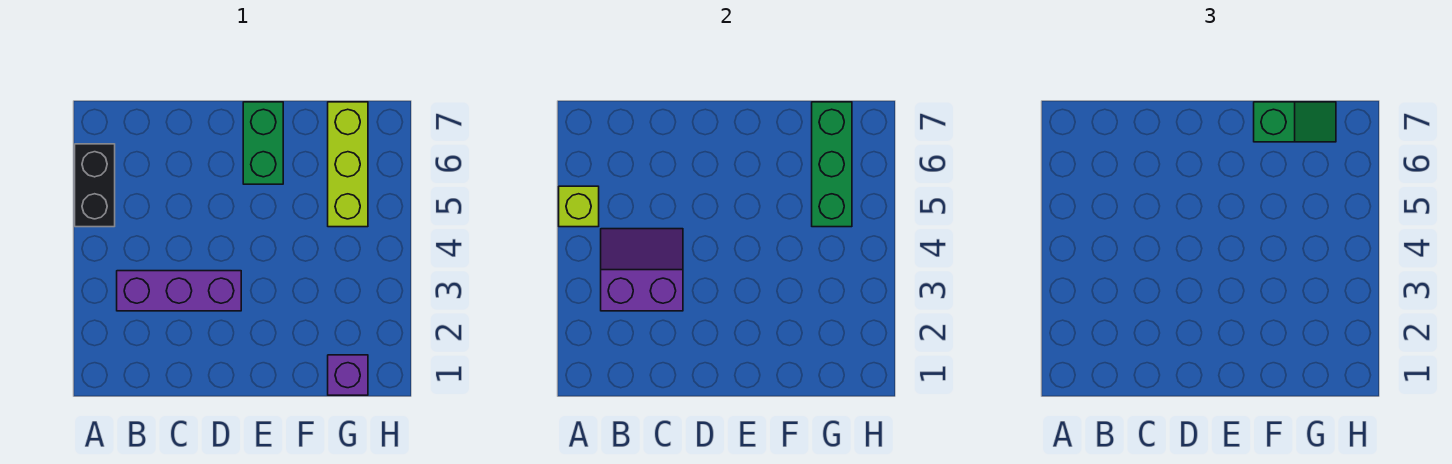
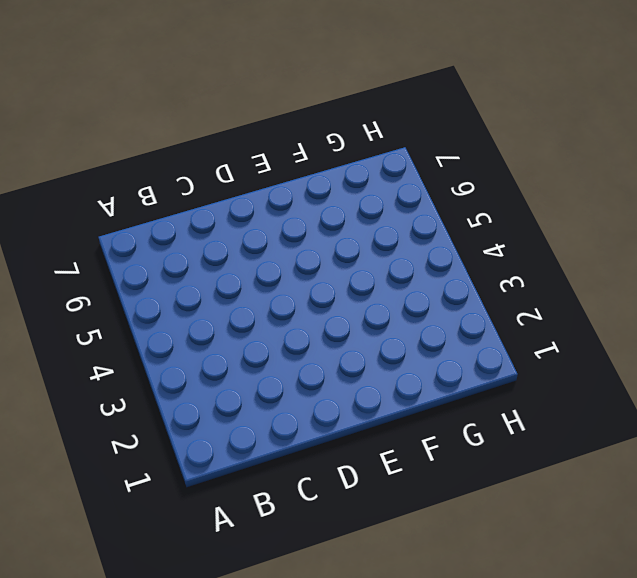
none -> black brick A5:A6 level 1
none -> purple brick B3:D3 level 1

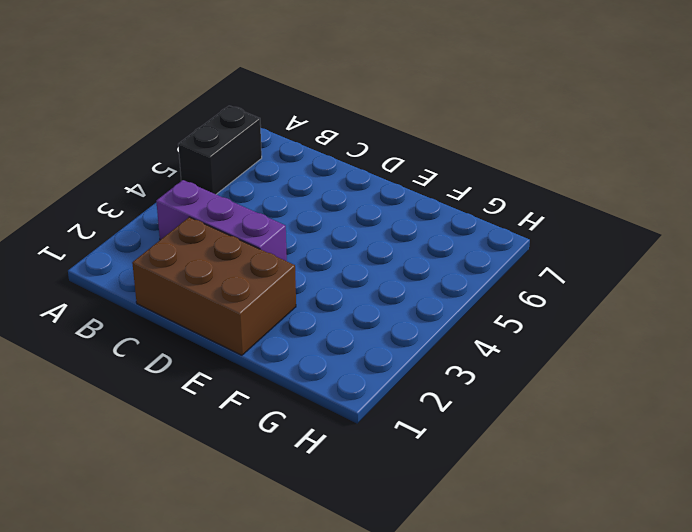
brown brick C1:E2 level 1 -> none
none -> green brick E6:E7 level 1
none -> purple brick G1 level 1

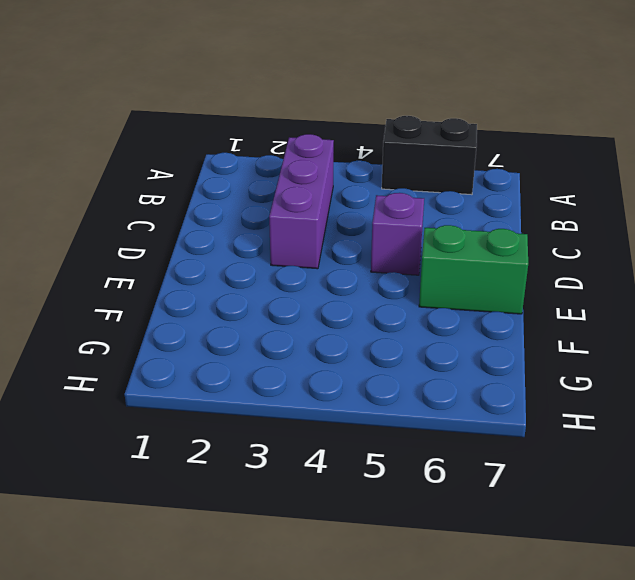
purple brick D5 level 1 -> purple brick G1 level 1
none -> lime brick G5:G7 level 1
none -> lime brick A5 level 2

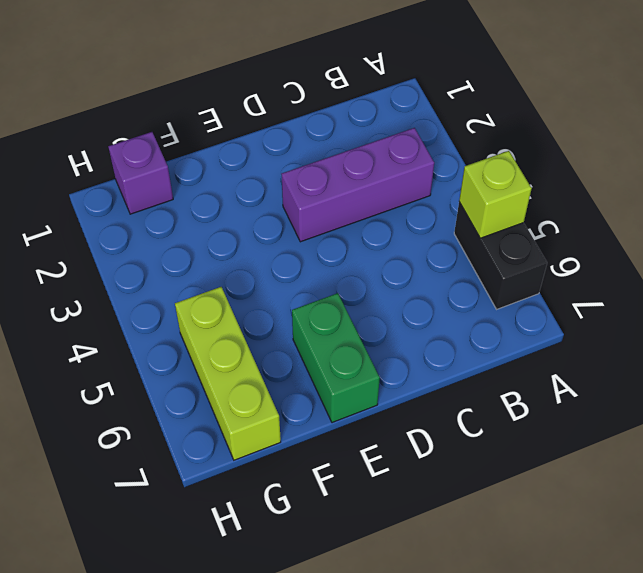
none -> purple slope B3:C4 level 2 top 3
none -> green brick G5:G7 level 2

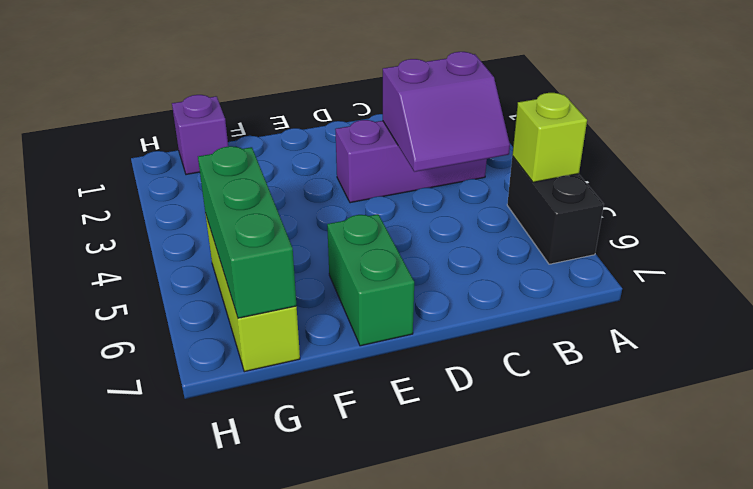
none -> green slope F7:G7 level 3 top F

